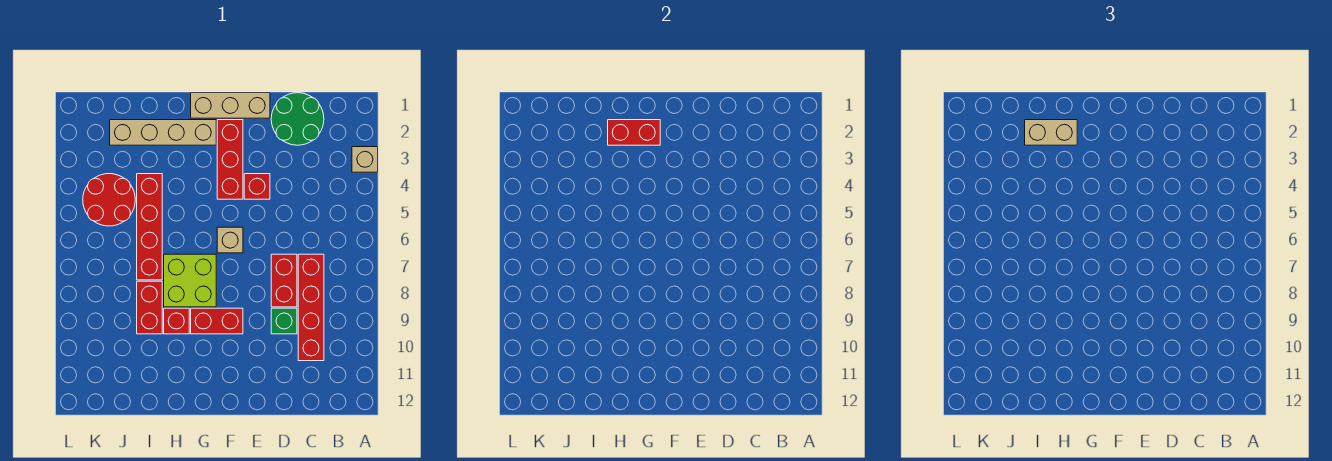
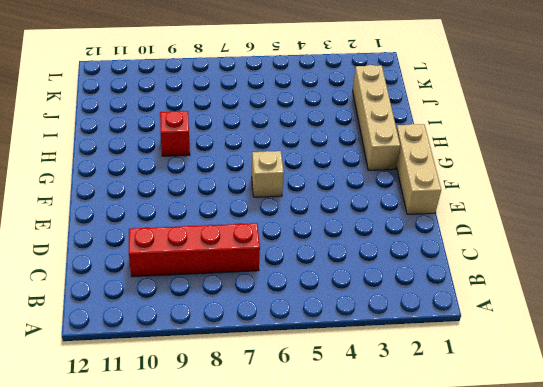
none -> tan brick A3 level 1
none -> green round brick C1:D2 level 1
none -> red brick D7:D8 level 1

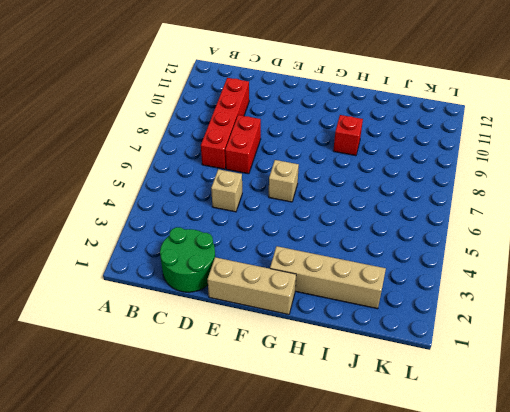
tan brick D5 level 1 -> tan brick A3 level 1
none -> green brick D9 level 1
none -> red brick E4 level 1
none -> red brick F2:F4 level 1

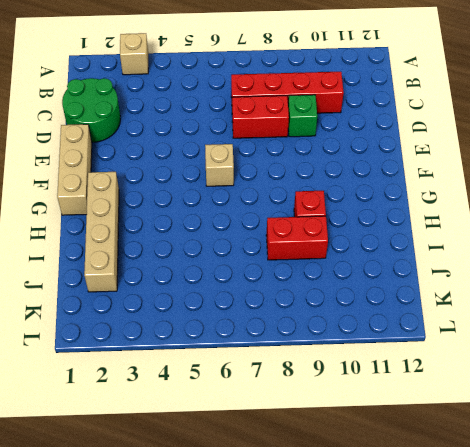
none -> red brick E4 level 1
none -> red brick F2:F4 level 1
none -> red brick F9:G9 level 1

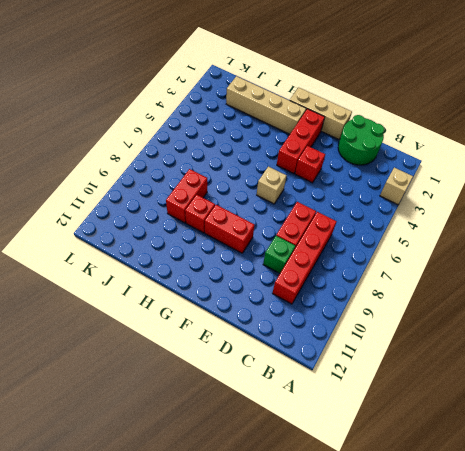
none -> lime brick G7:H8 level 1
none -> red brick I4:I7 level 1
none -> red round brick J4:K5 level 1

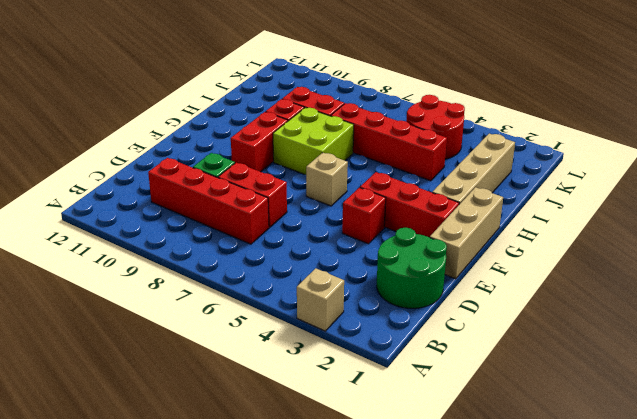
none -> red brick G2:H2 level 2
none -> tan brick H2:I2 level 3

